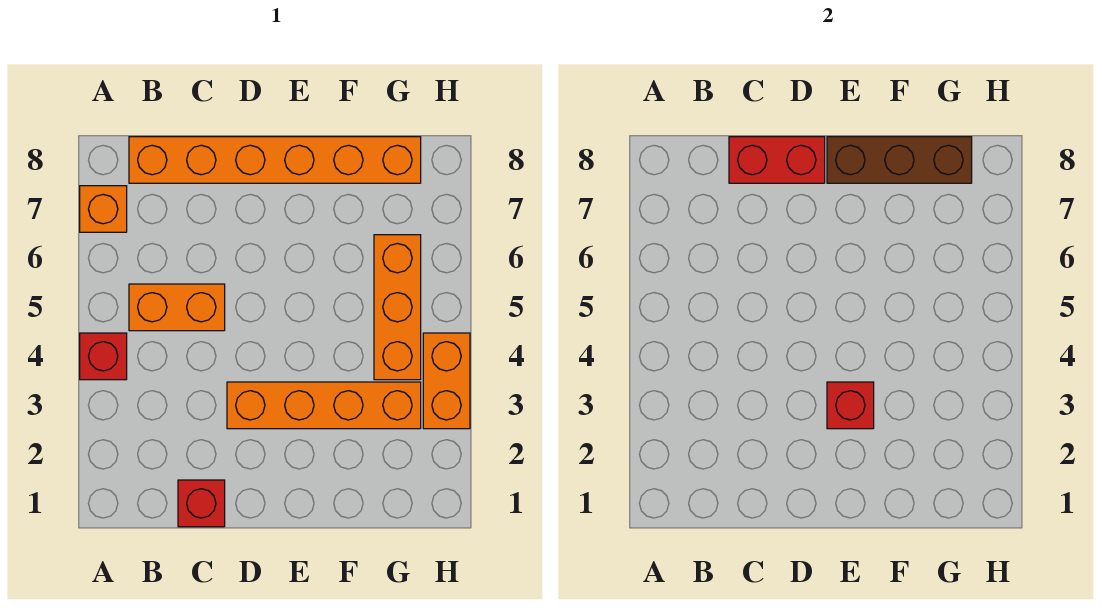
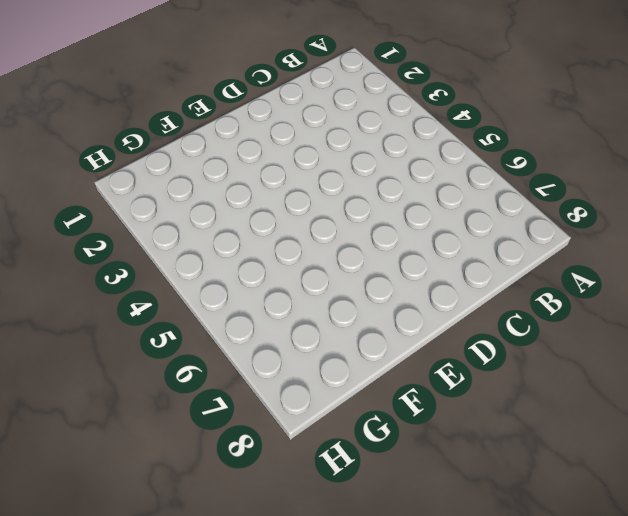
none -> red brick A4 level 1
none -> orange brick A7 level 1

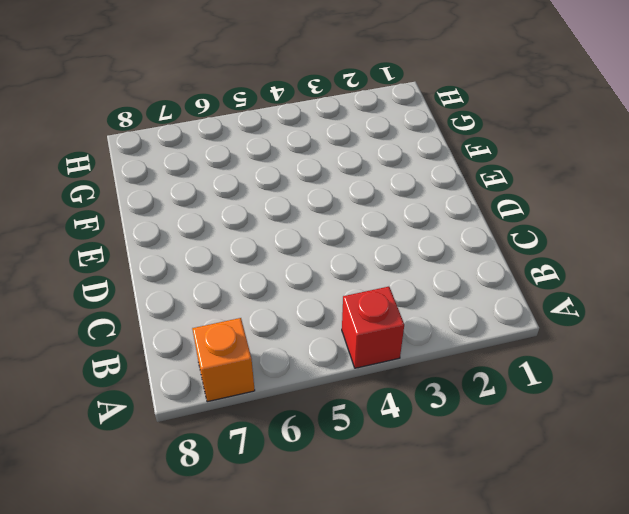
none -> orange brick B5:C5 level 1
none -> orange brick B8:G8 level 1

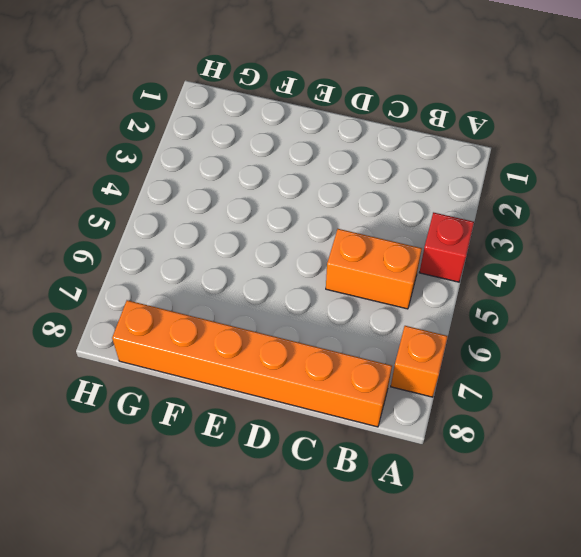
none -> red brick C1 level 1
none -> orange brick D3:G3 level 1

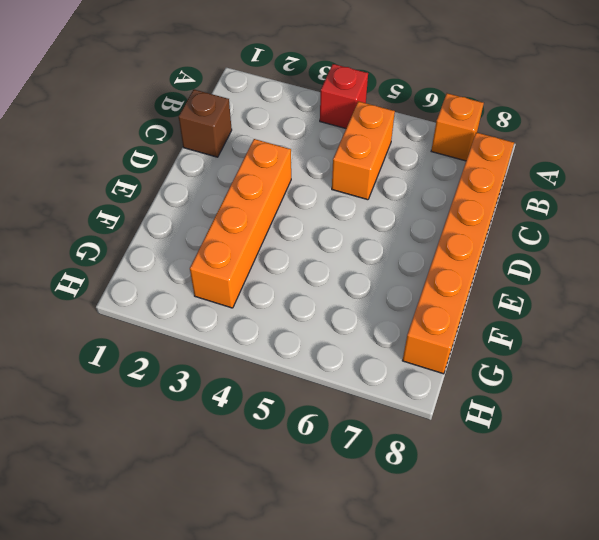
brown brick C1 level 1 -> red brick C1 level 1
none -> orange brick G4:G6 level 1
none -> orange brick H3:H4 level 1

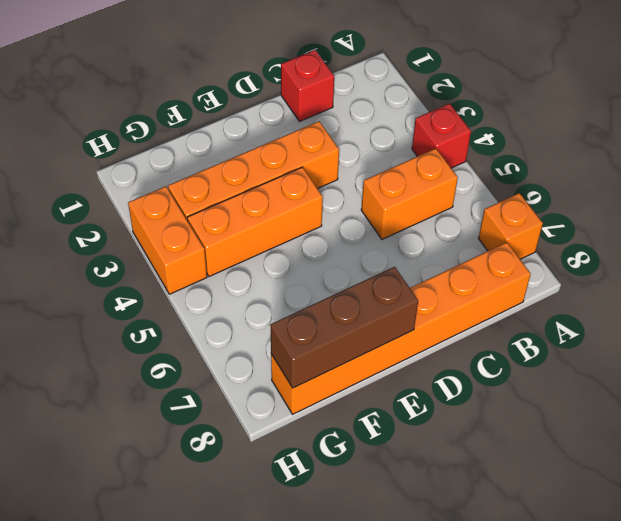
orange brick E4:G4 level 1 -> orange brick G4:G6 level 1
none -> red brick C8:D8 level 2
none -> red brick E3 level 2

